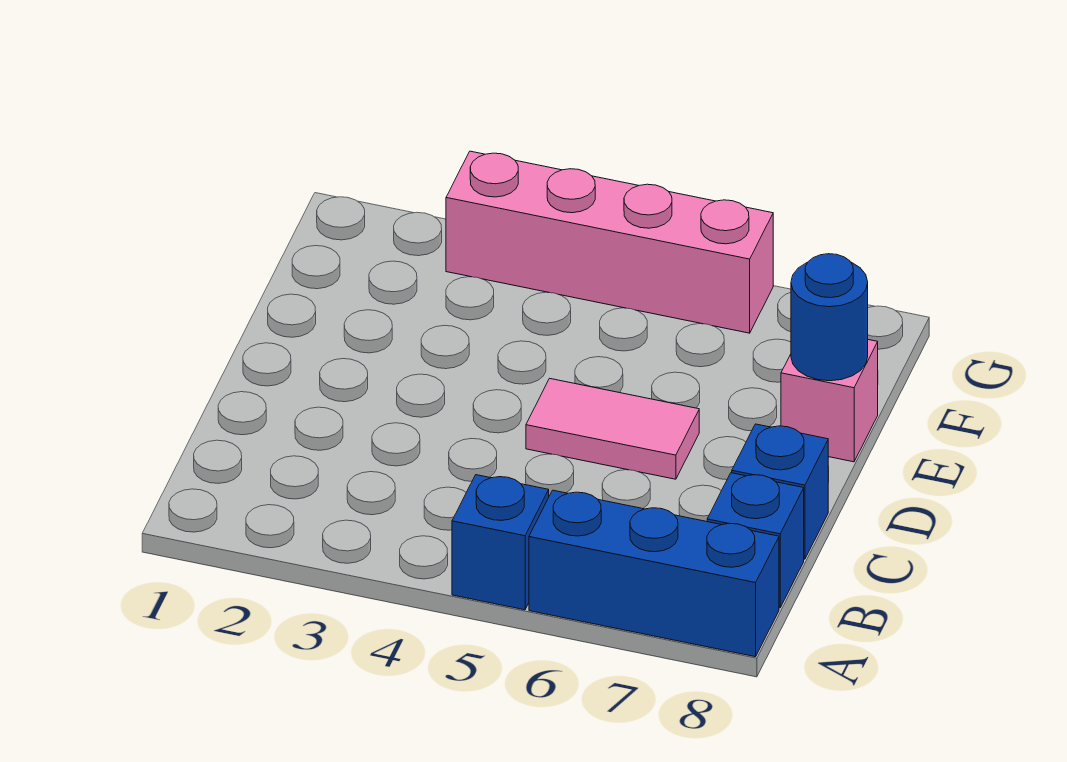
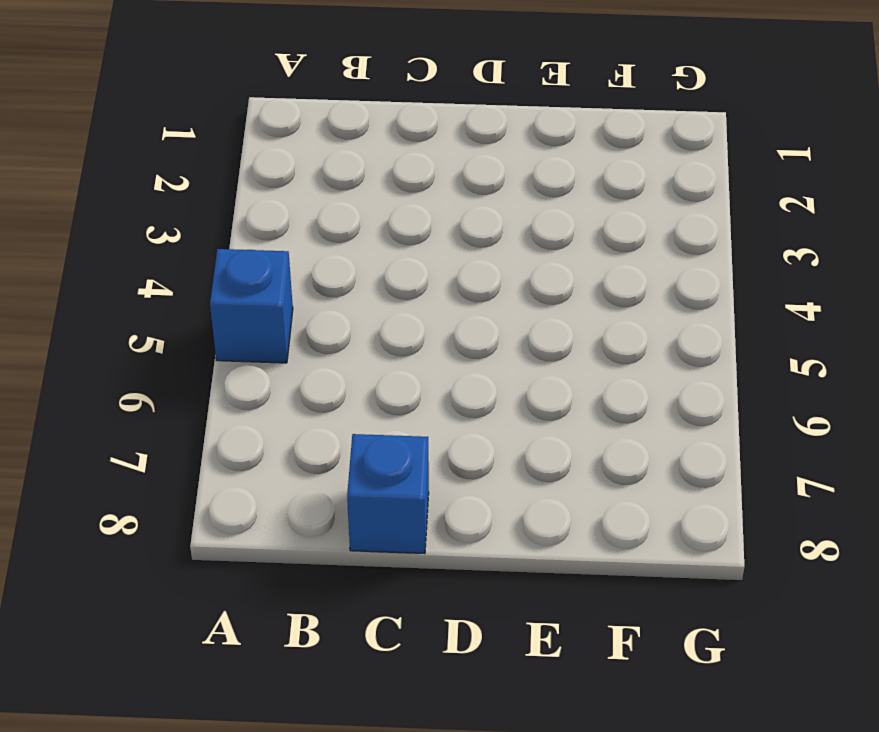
none -> blue brick A6:A8 level 1
none -> blue brick B8 level 1

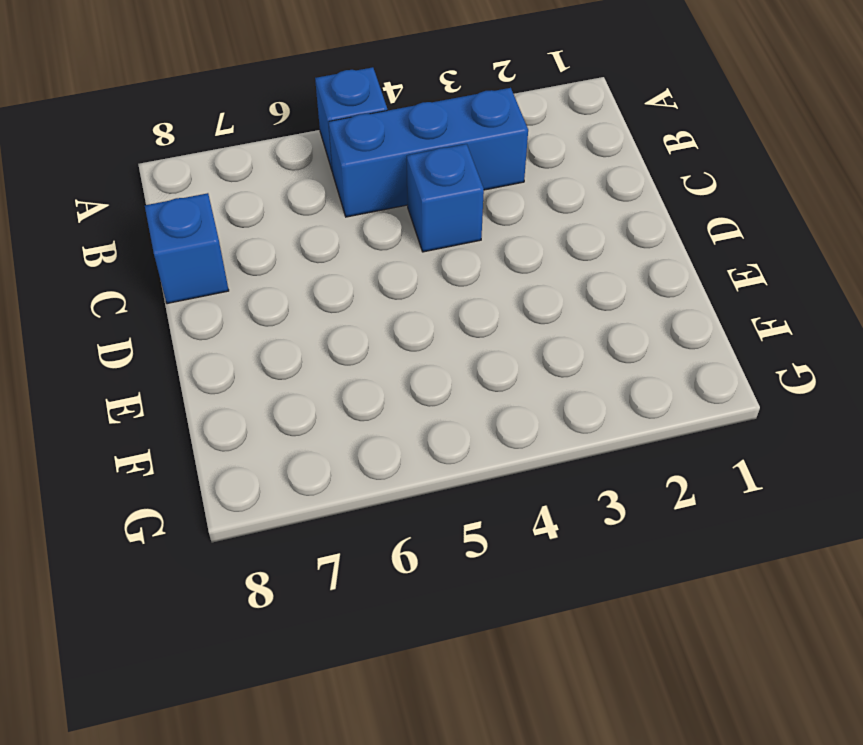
blue brick B3:B5 level 1 -> blue brick A6:A8 level 1
blue brick C4 level 1 -> blue brick B8 level 1
none -> pink tile D5:D6 level 1
none -> pink brick E8 level 1

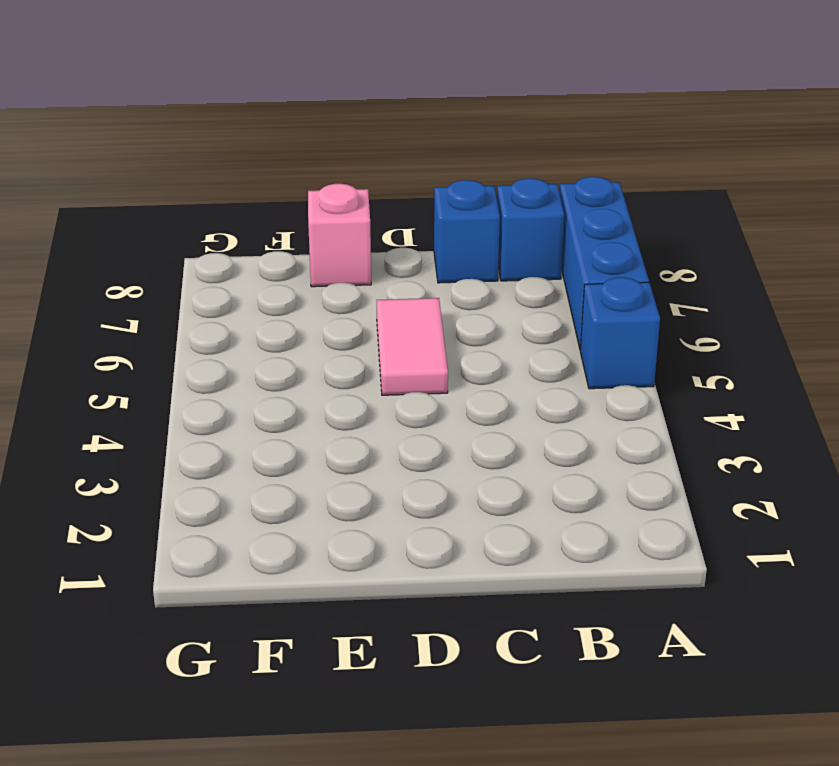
none -> pink brick G3:G6 level 1
none -> blue round brick E8 level 2

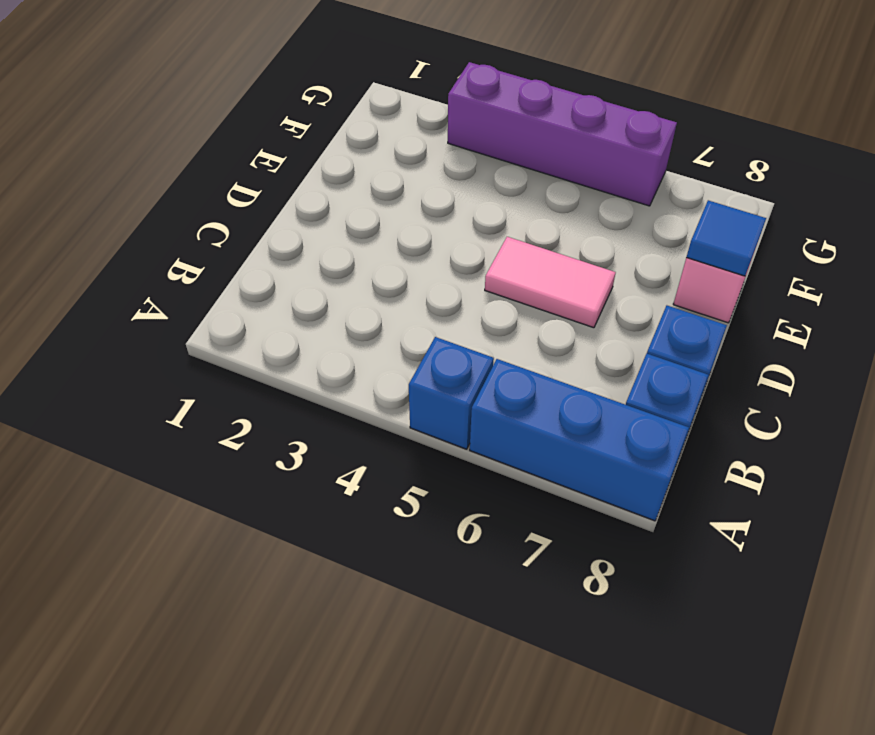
blue tile E8 level 2 -> blue round brick E8 level 2
purple brick G3:G6 level 1 -> pink brick G3:G6 level 1

